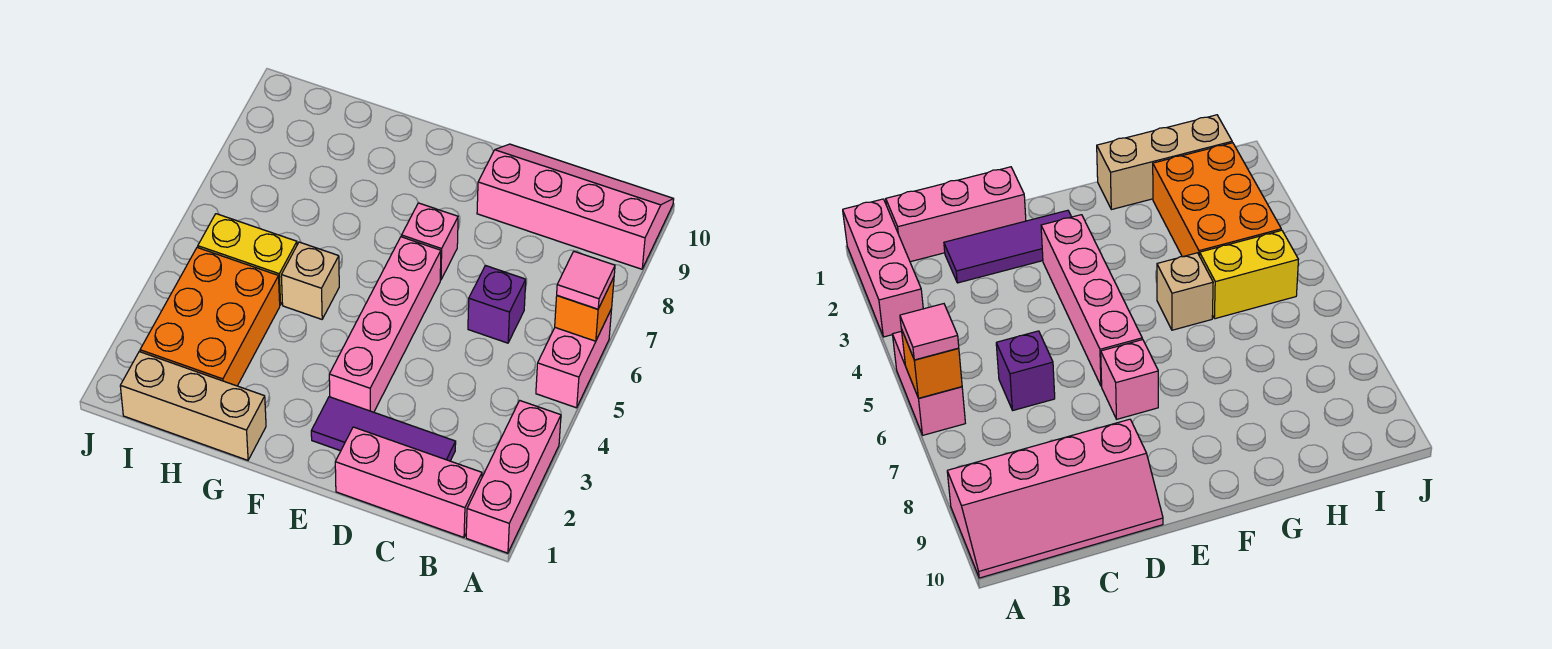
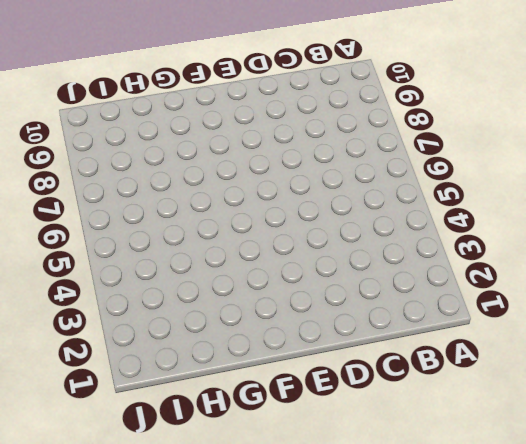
none -> pink brick A1:A3 level 1
none -> pink brick A5:A6 level 1
none -> pink slope A9:D10 level 1 top 9

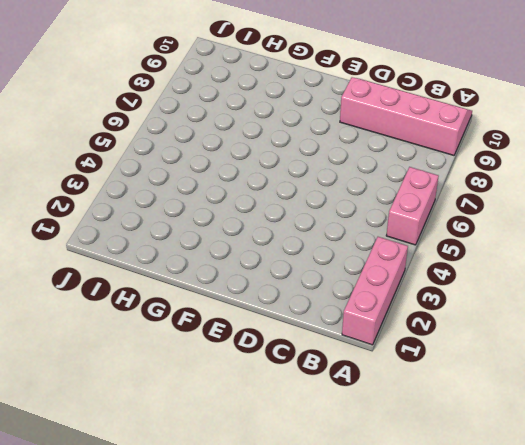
none -> pink brick B1:D1 level 1
none -> purple tile C2:E2 level 1
none -> purple brick C6 level 1

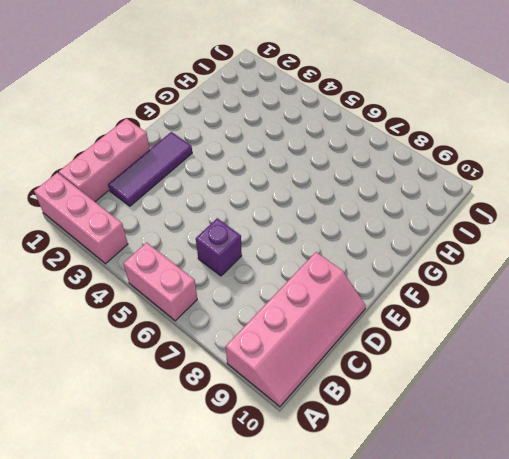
none -> pink brick E3:E6 level 1
none -> pink brick E7 level 1
none -> tan brick G1:I1 level 1

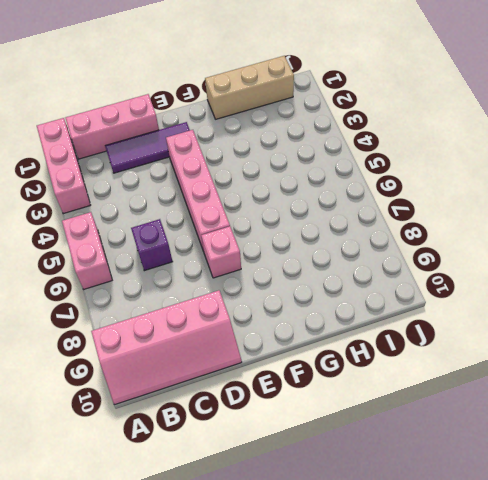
none -> tan brick G5 level 1
none -> orange brick H2:I4 level 1
none -> yellow brick H5:I5 level 1

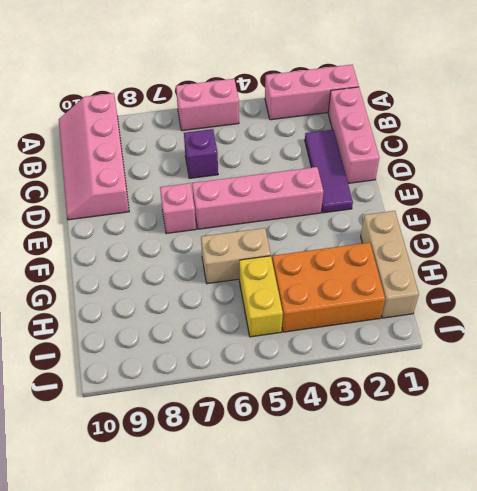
tan brick G5:G6 level 1 -> tan brick G5 level 1
none -> orange brick A6 level 2
none -> pink tile A6 level 3

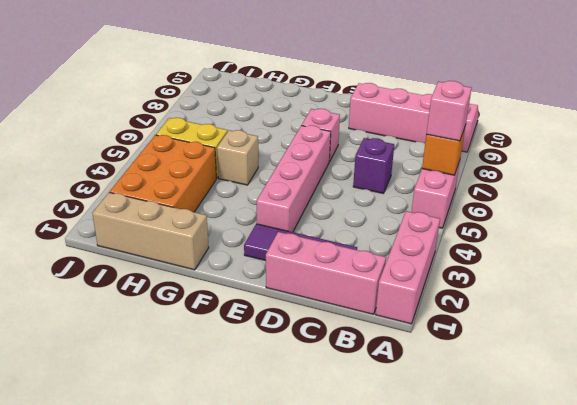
pink brick A6 level 3 -> pink tile A6 level 3

